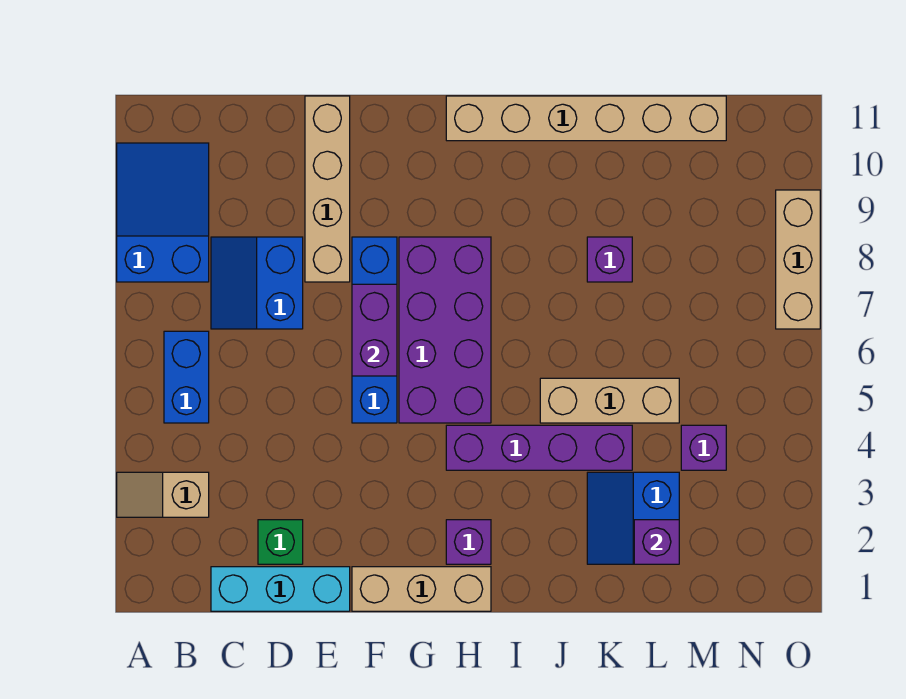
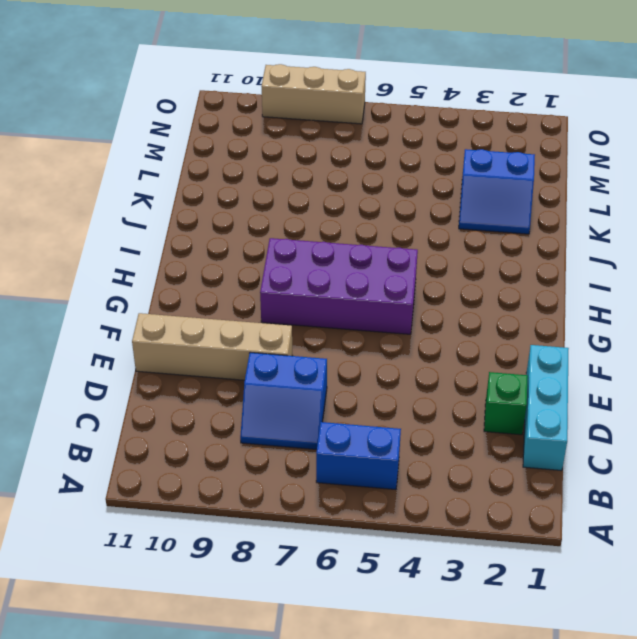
none -> tan slope A3:B3 level 1 top B
none -> blue slope A8:B10 level 1 top 8
none -> tan brick F1:H1 level 1

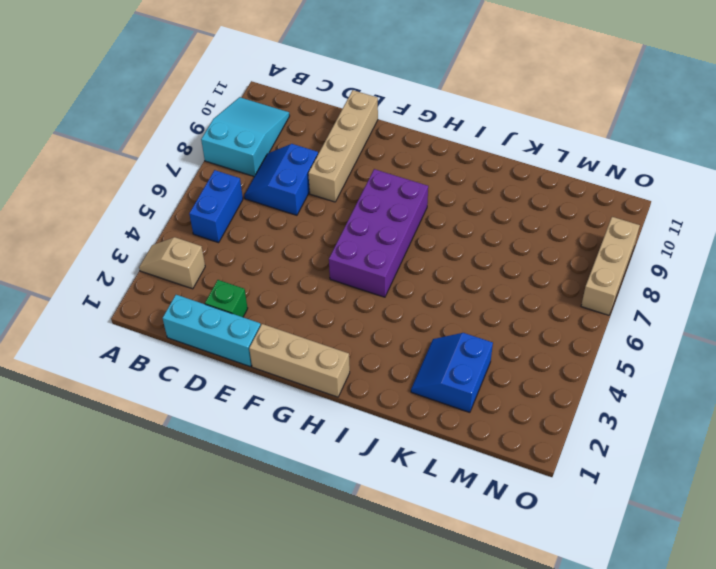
cyan slope A8:B10 level 1 top 8 -> blue slope A8:B10 level 1 top 8
none -> blue brick F5:F8 level 1
none -> purple brick H2 level 1
none -> purple brick H4:K4 level 1

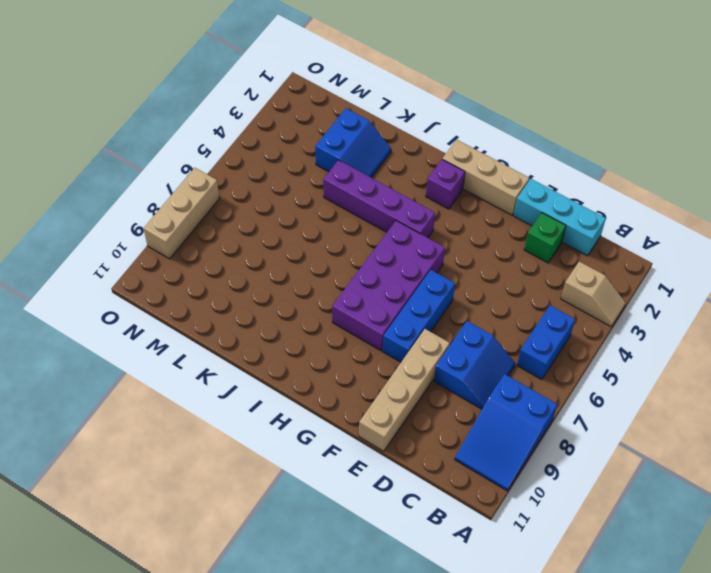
blue brick F6:F8 level 1 -> blue brick F5:F8 level 1
none -> tan brick H11:M11 level 1
none -> tan brick J5:L5 level 1
none -> purple brick K8 level 1

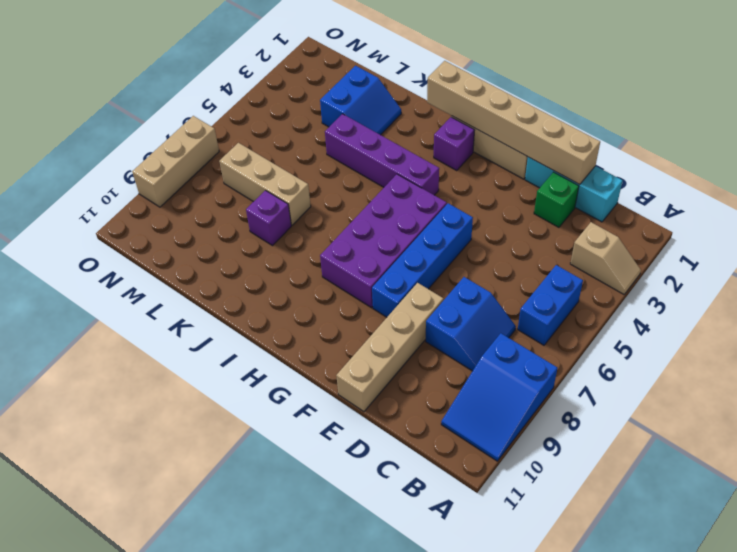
tan brick D1:I1 level 2 -> tan brick H11:M11 level 1
tan brick K7:M7 level 1 -> tan brick J5:L5 level 1
none -> purple brick M4 level 1
none -> purple brick F6:F7 level 2
none -> purple brick L2 level 2

